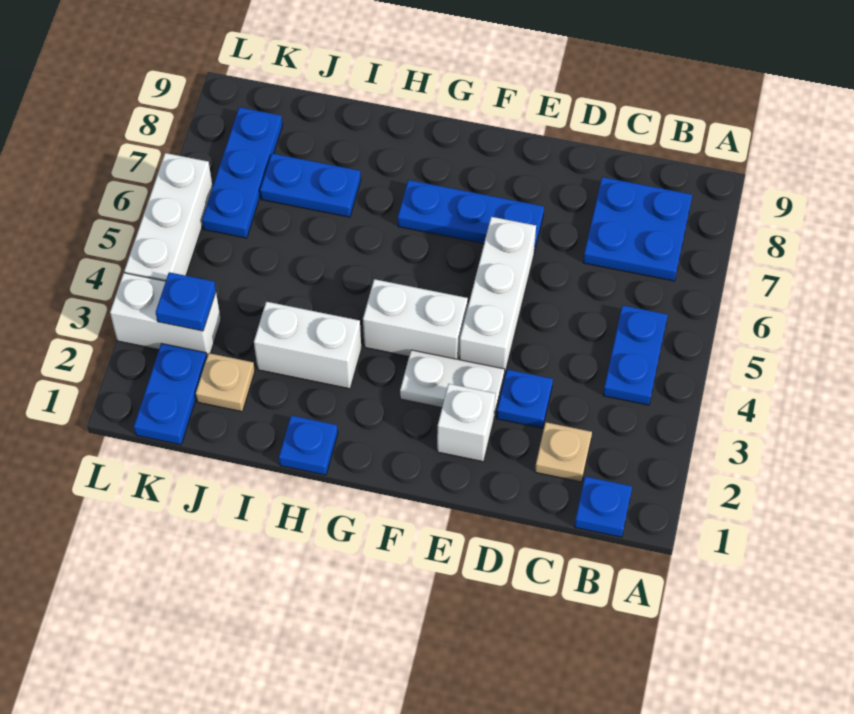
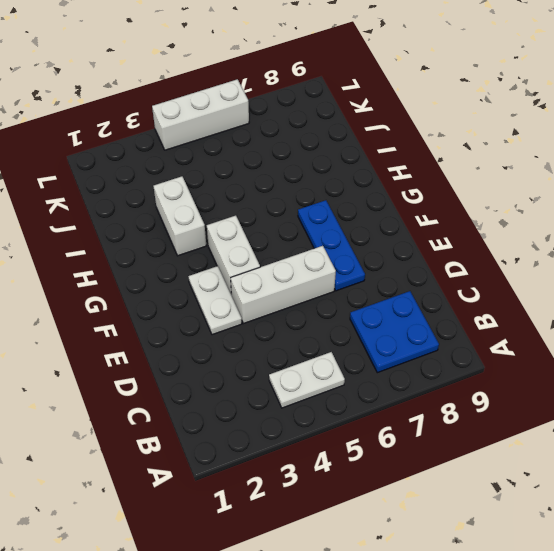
white plate B4:B5 level 1 -> blue plate B4:B5 level 1
none -> blue plate B1 level 1
none -> tan plate C2 level 1
none -> blue plate D3 level 1

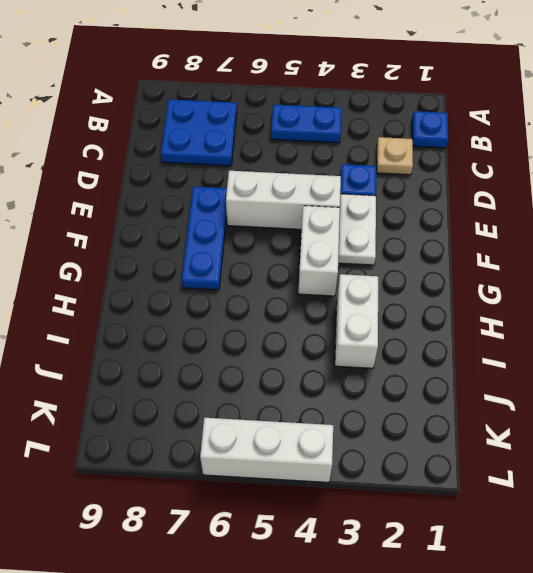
none -> white brick E2 level 1
none -> blue plate H1 level 1
none -> blue plate I7:J7 level 1

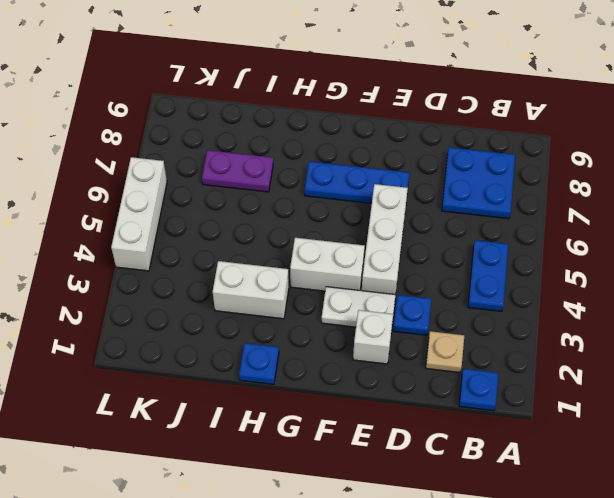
purple plate I7:J7 level 1 -> blue plate I7:J7 level 1
none -> tan plate J2 level 1
none -> blue plate K1:K2 level 1
none -> white brick K3:L3 level 1

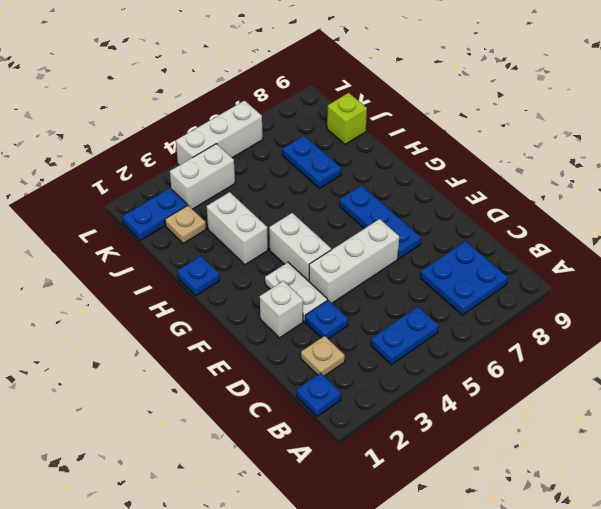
lime brick J9 level 1 -> none
white brick K3:K4 level 1 -> white brick K3:L3 level 1
none -> blue plate K6:K8 level 1
none -> blue plate K3 level 2

